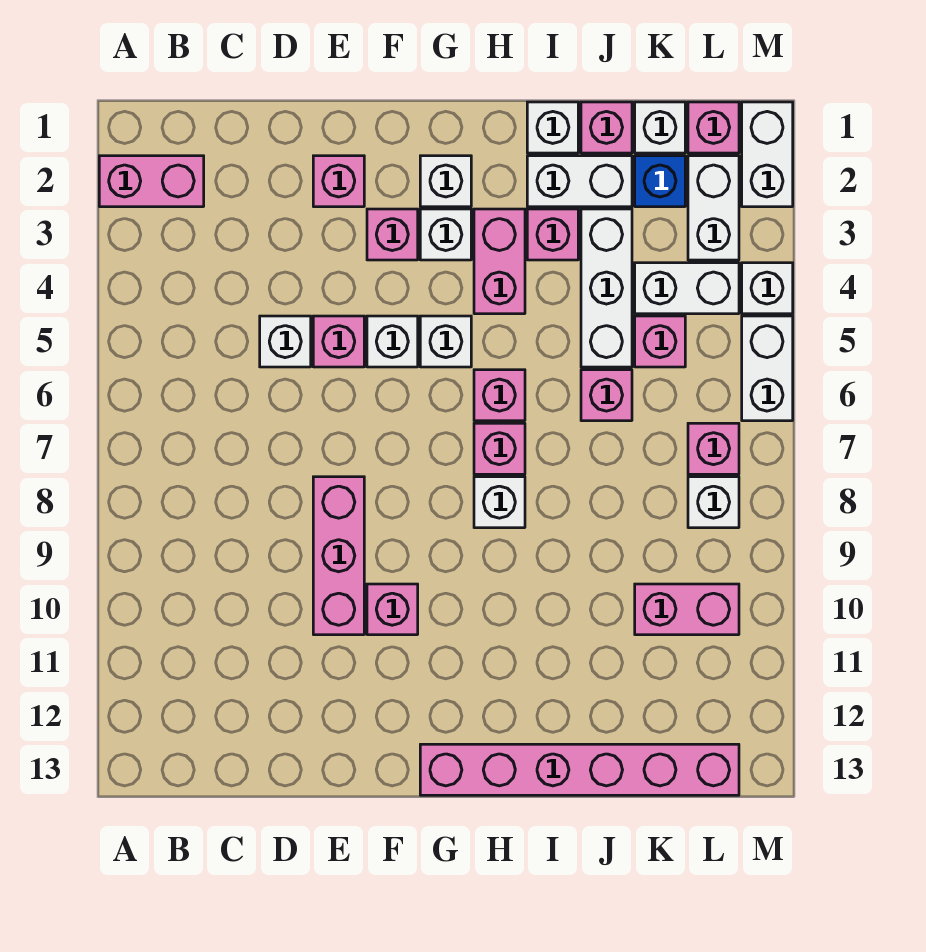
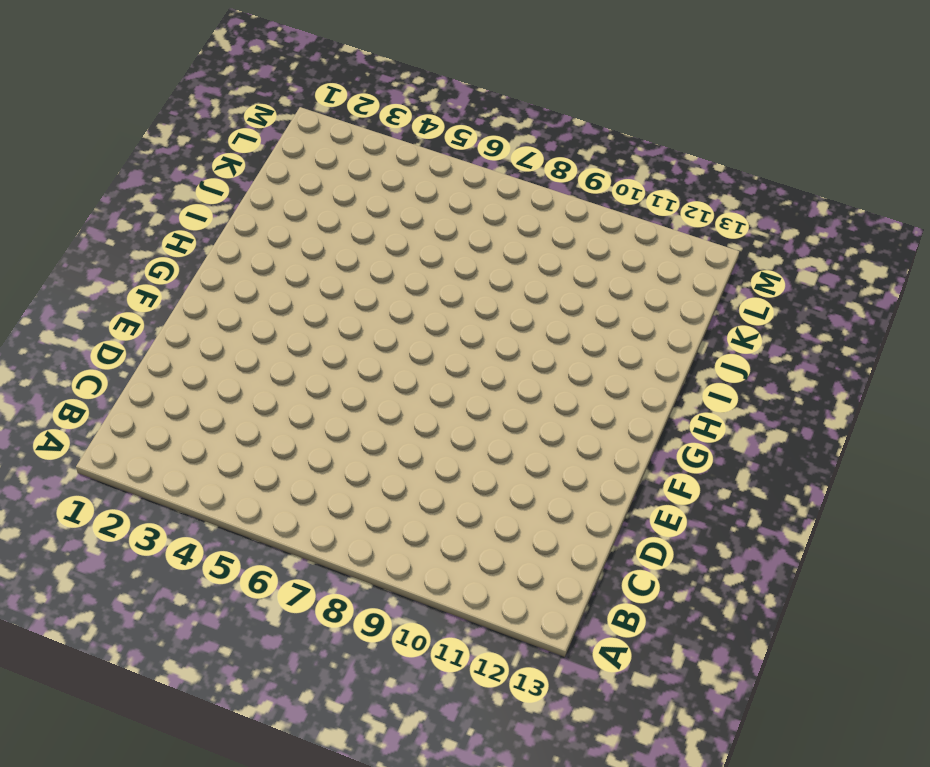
none -> pink brick A2:B2 level 1
none -> white brick D5 level 1
none -> pink brick E2 level 1
none -> pink brick E5 level 1

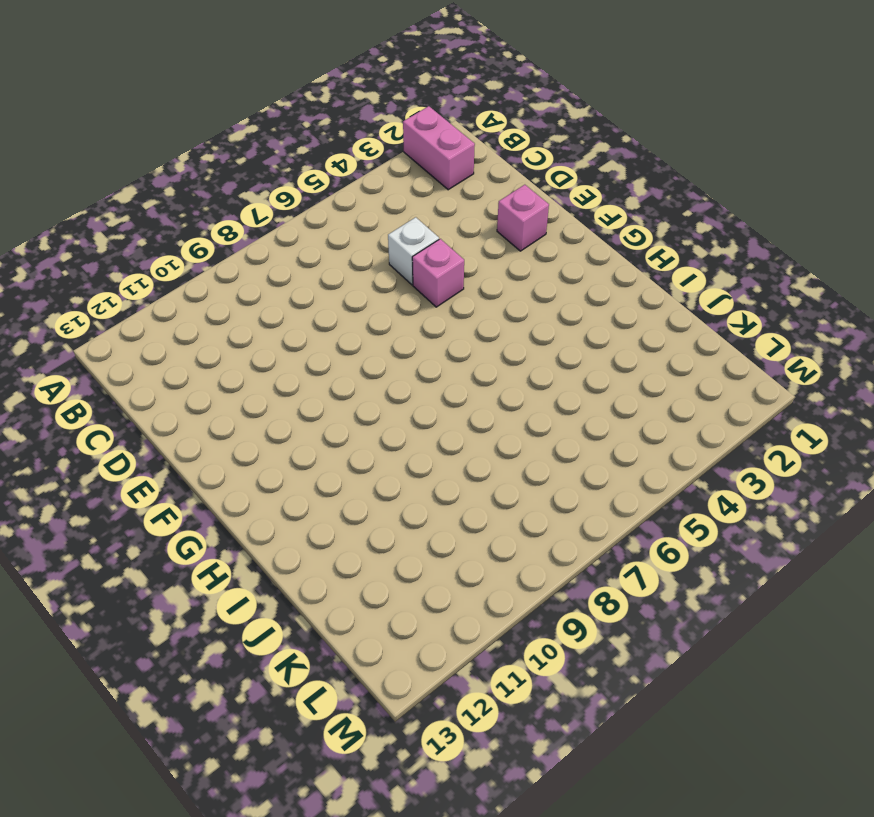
none -> pink brick E8:E10 level 1
none -> pink brick F3 level 1
none -> white brick F5 level 1
none -> pink brick F10 level 1

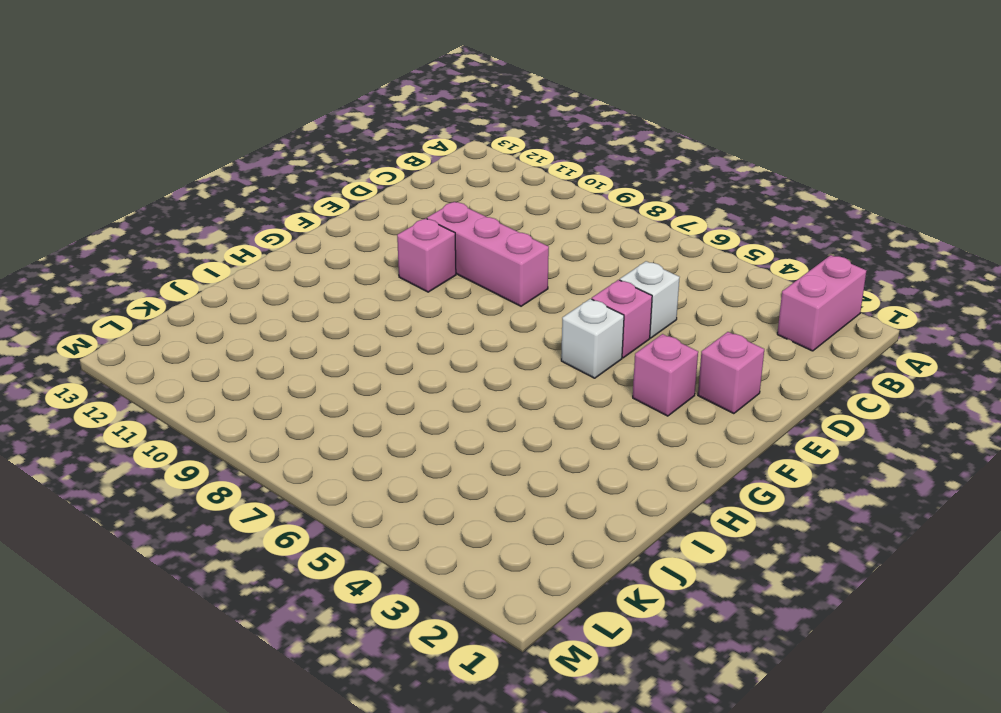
none -> white brick G2 level 1
none -> white brick G3 level 1
none -> white brick G5 level 1
none -> pink brick G13:L13 level 1

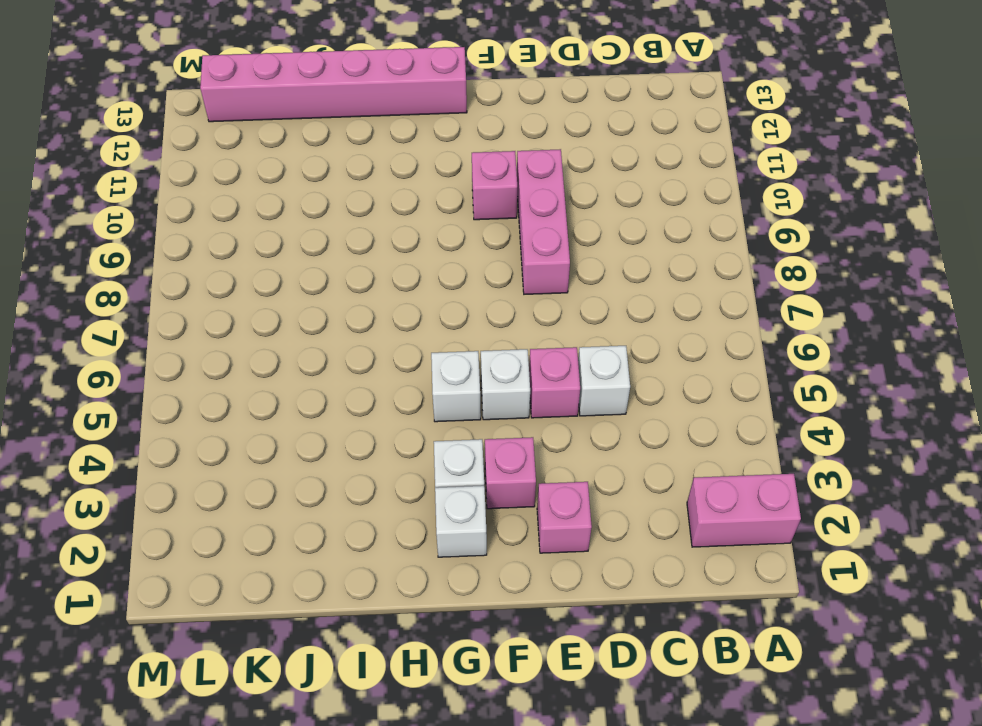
none -> pink brick H3:H4 level 1
none -> pink brick H6 level 1
none -> pink brick H7 level 1
none -> white brick H8 level 1

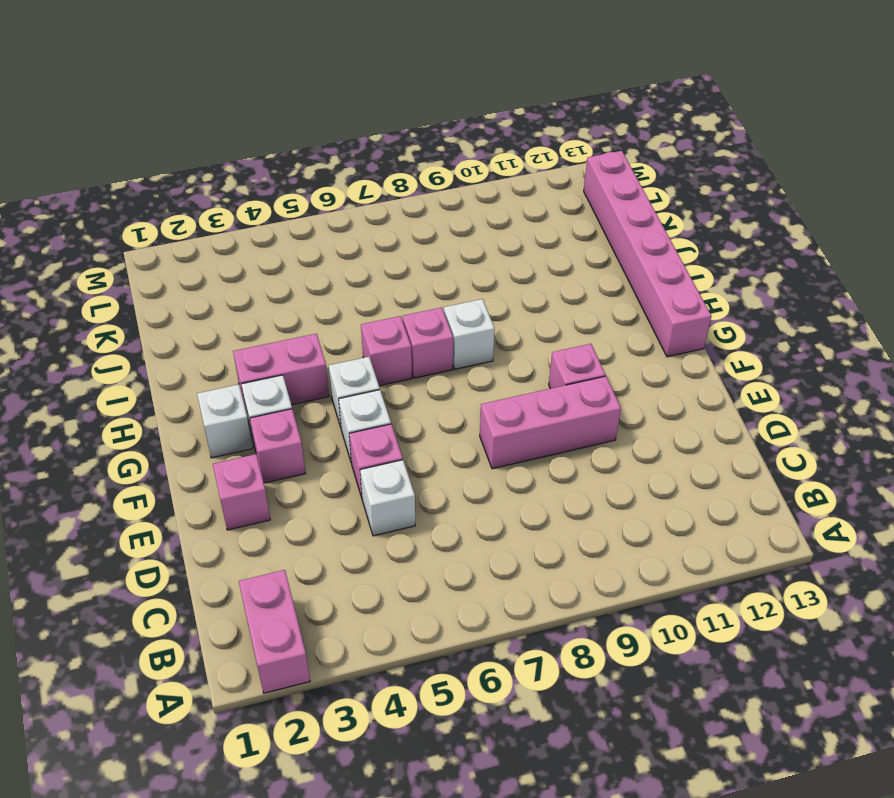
none -> white brick I1 level 1
none -> white brick I2:J2 level 1
none -> pink brick I3 level 1
none -> pink brick J1 level 1

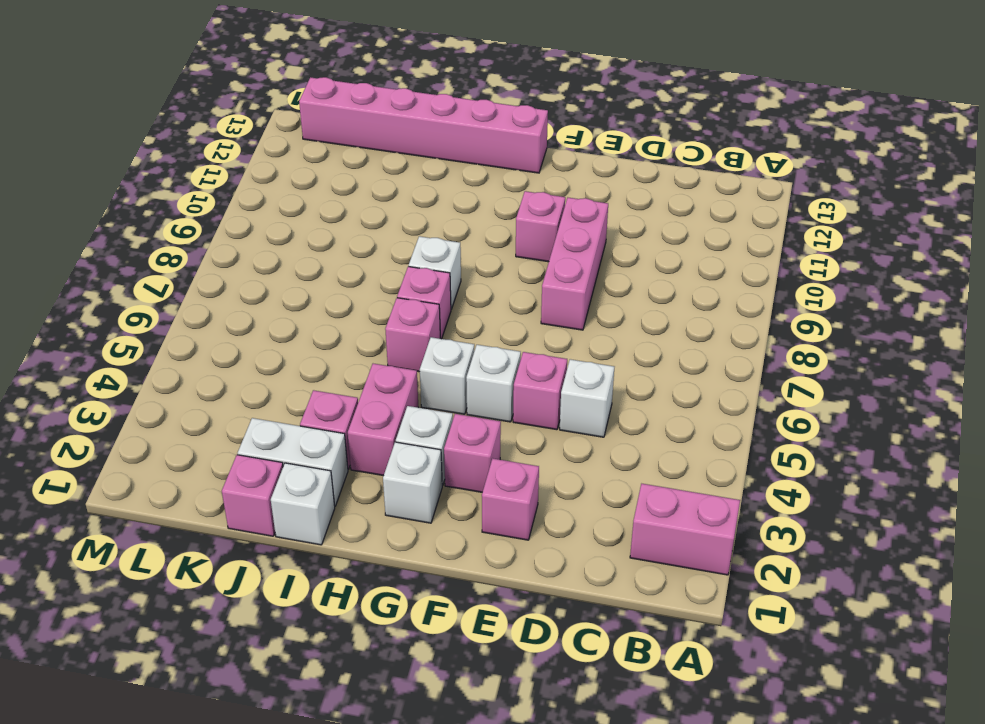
none -> white brick J3:J5 level 1
none -> pink brick J6 level 1
none -> white brick K1 level 1
none -> blue brick K2 level 1

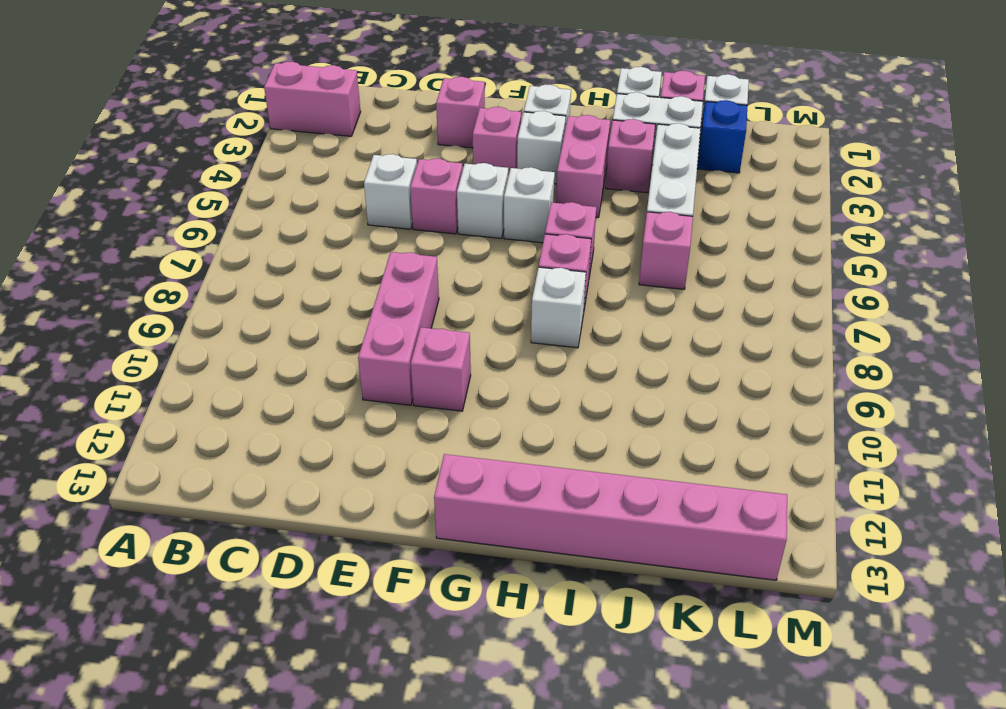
none -> white brick K4:L4 level 1
none -> pink brick K5 level 1
none -> pink brick K10:L10 level 1
none -> pink brick L1 level 1

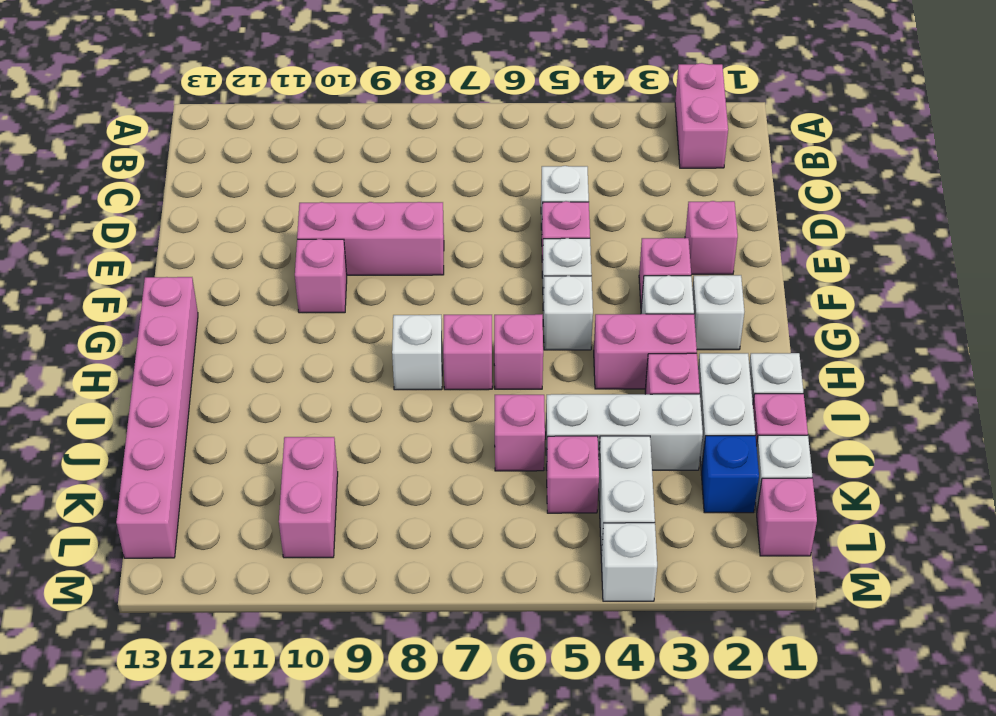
none -> white brick L2:L3 level 1
none -> pink brick L7 level 1
none -> white brick L8 level 1
none -> white brick M1:M2 level 1

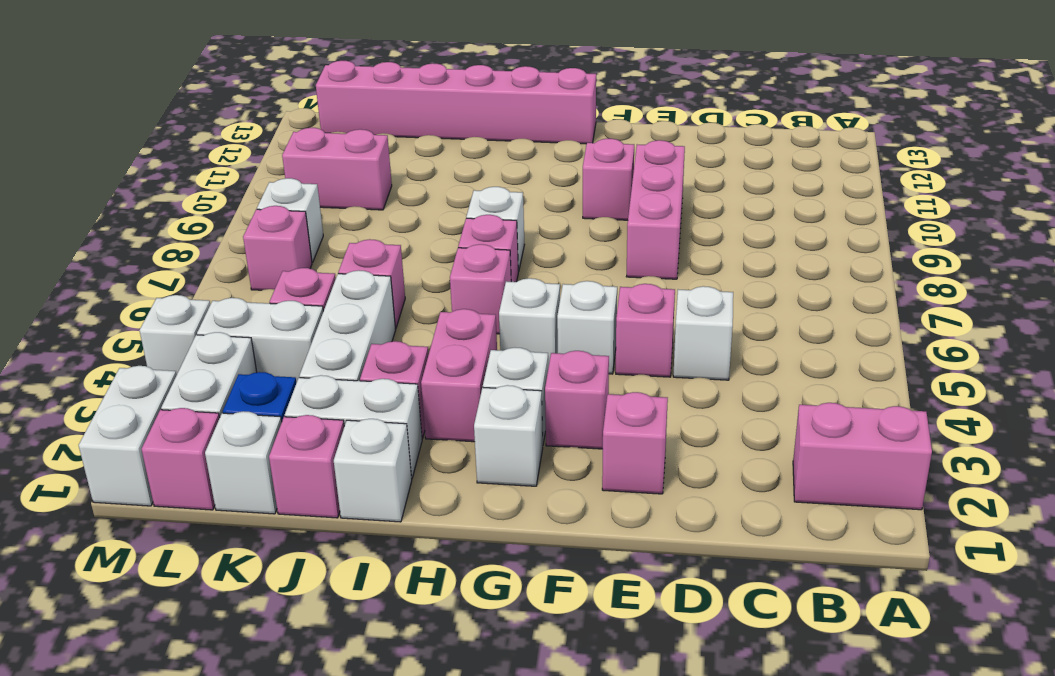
none -> white brick M5:M6 level 1

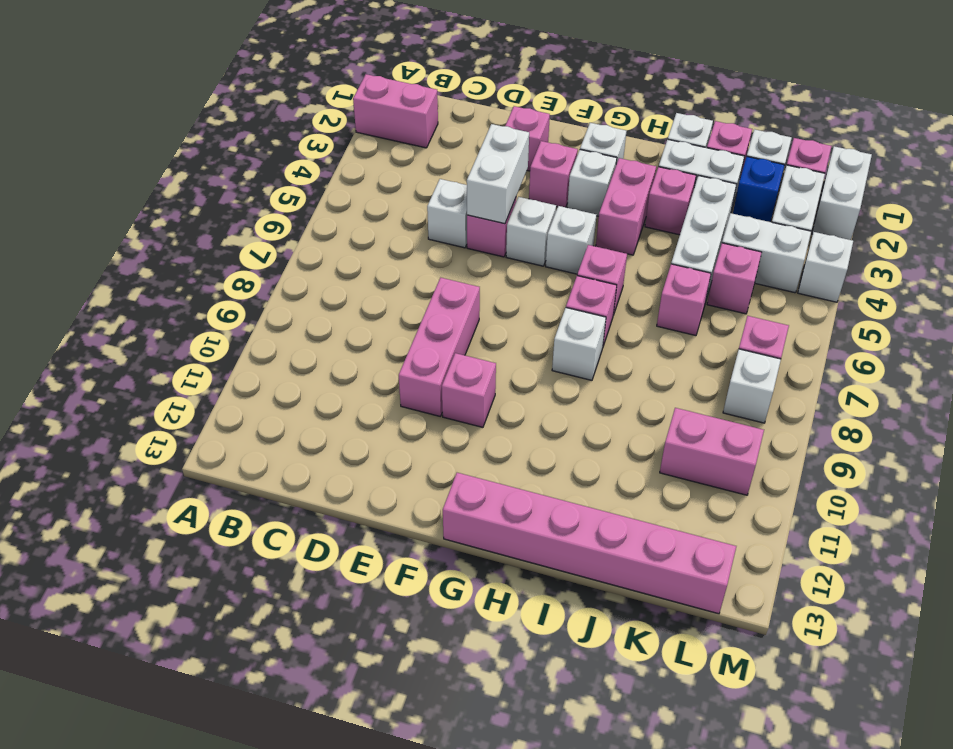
white brick E4:E5 level 2 -> white brick M5:M6 level 1

